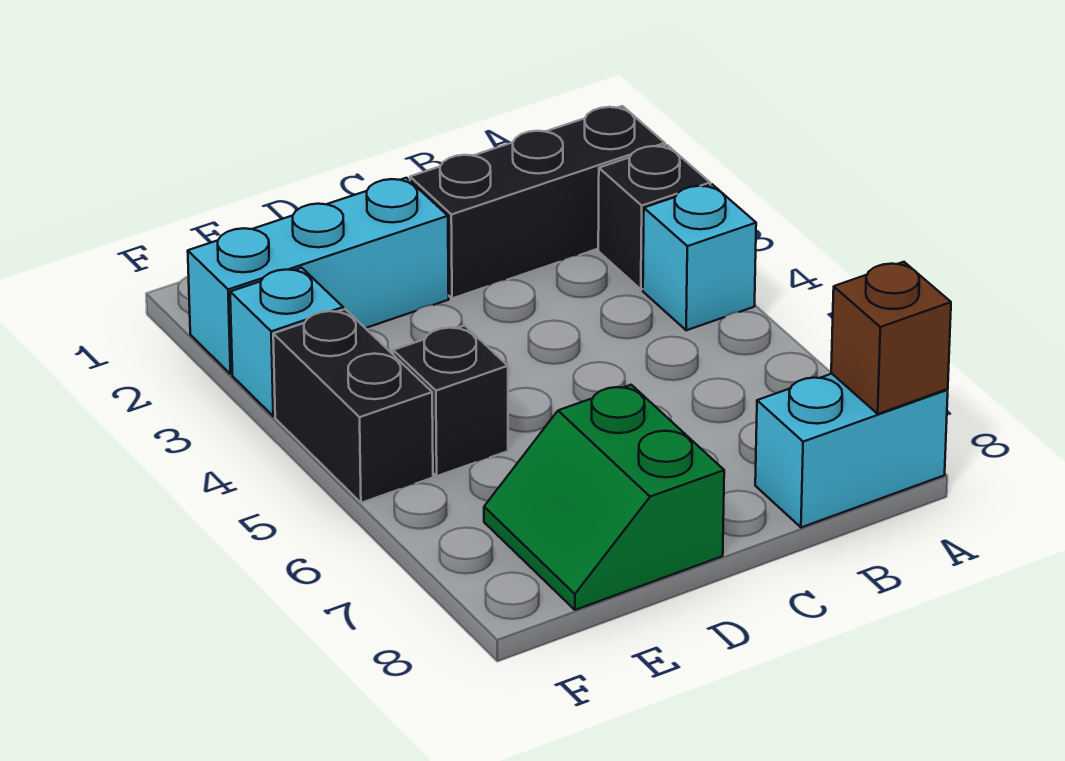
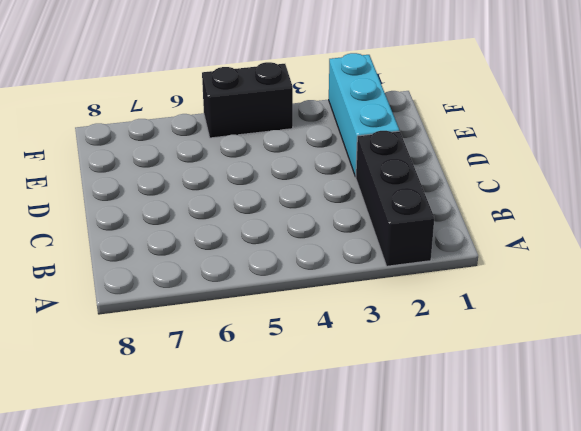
none -> black brick A3 level 1
none -> cyan brick A4 level 1

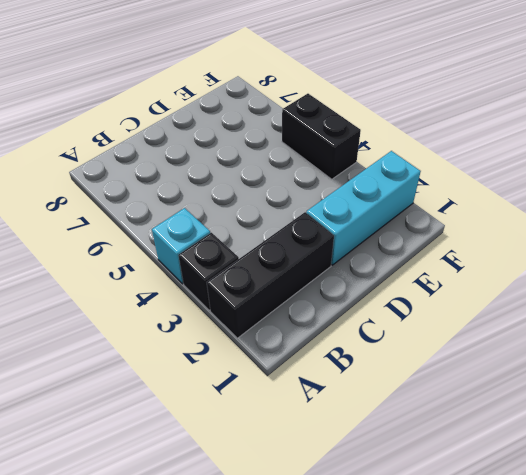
none -> cyan brick A8:B8 level 1
none -> green slope D7:E8 level 1 top D

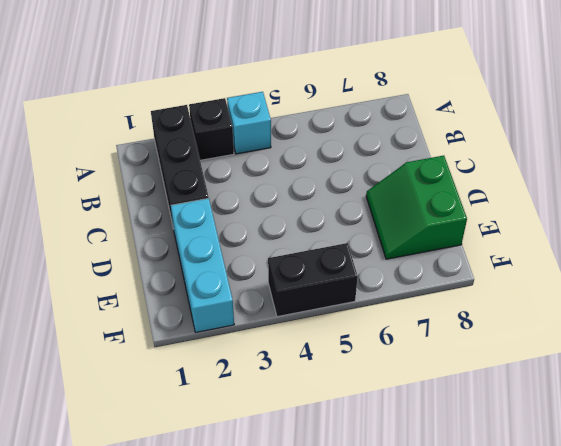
green slope D7:E8 level 1 top 8 -> green slope D7:E8 level 1 top D
none -> cyan brick A8:B8 level 1
none -> black brick E5 level 1

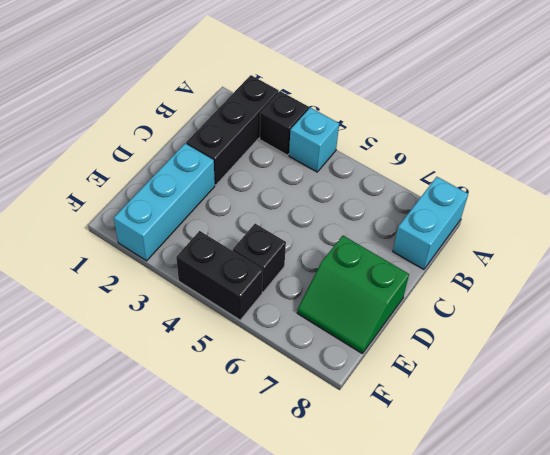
none -> cyan brick F3 level 1
none -> brown brick A8 level 2

